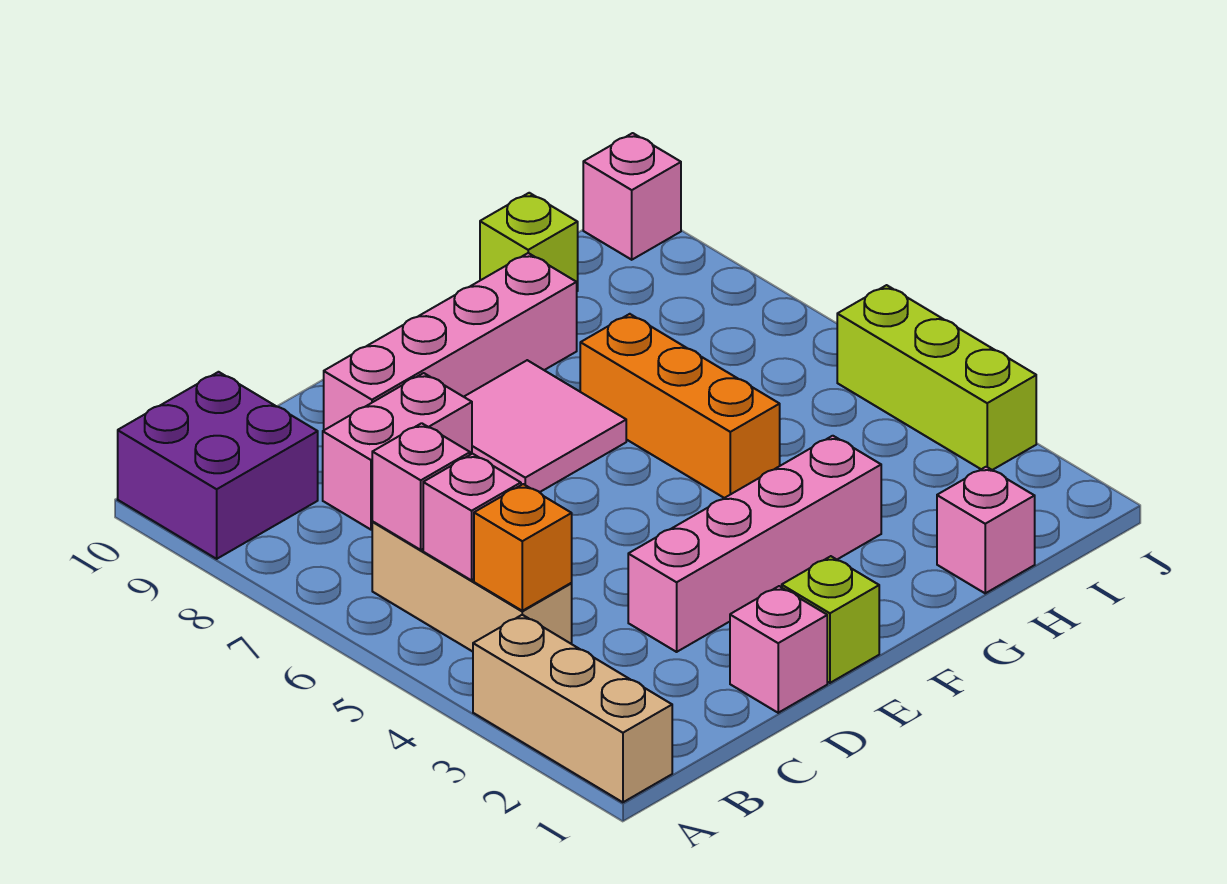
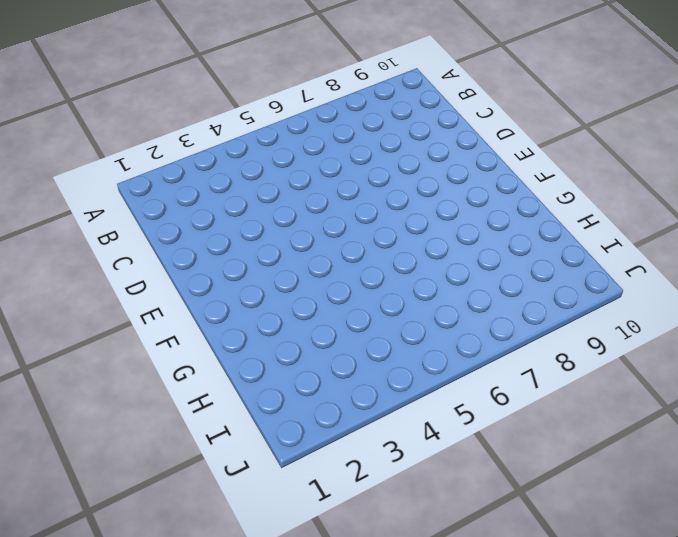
none -> tan brick A1:A3 level 1
none -> purple brick A9:B10 level 1
none -> tan brick B4:B6 level 1

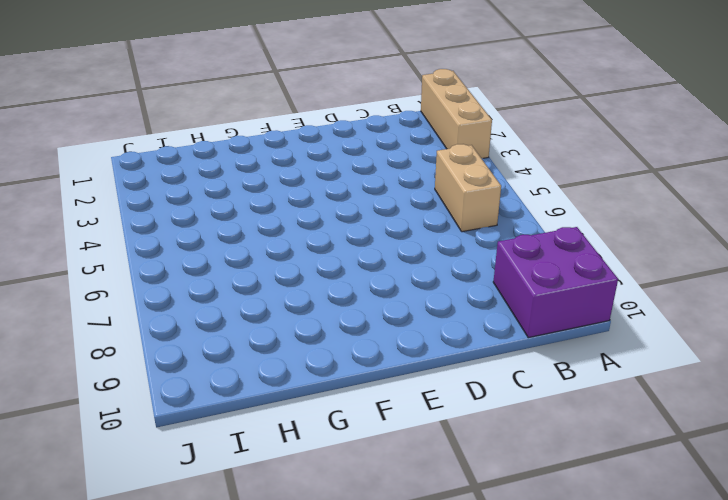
tan brick B5:B6 level 1 -> tan brick B4:B6 level 1
none -> pink brick C8:D8 level 1
none -> pink brick D1 level 1
none -> pink brick D3:G3 level 1

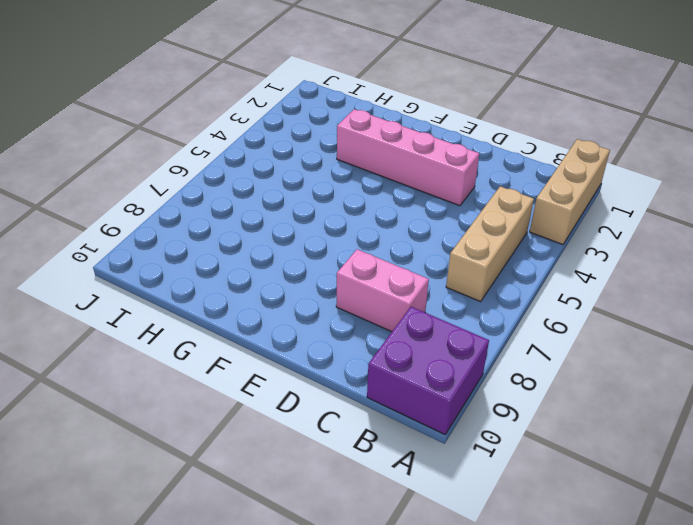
none -> pink brick D1 level 1
none -> pink brick D9:G9 level 1
none -> lime brick E1 level 1

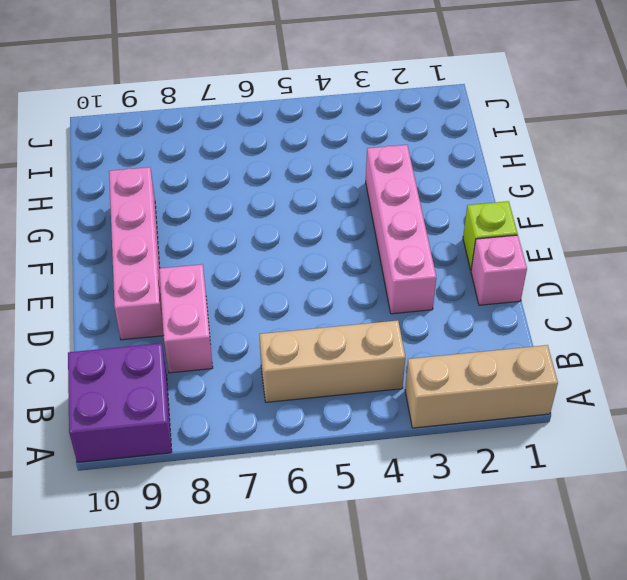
none -> pink tile E7:F8 level 1
none -> orange brick G5:G7 level 1
none -> pink brick H1 level 1

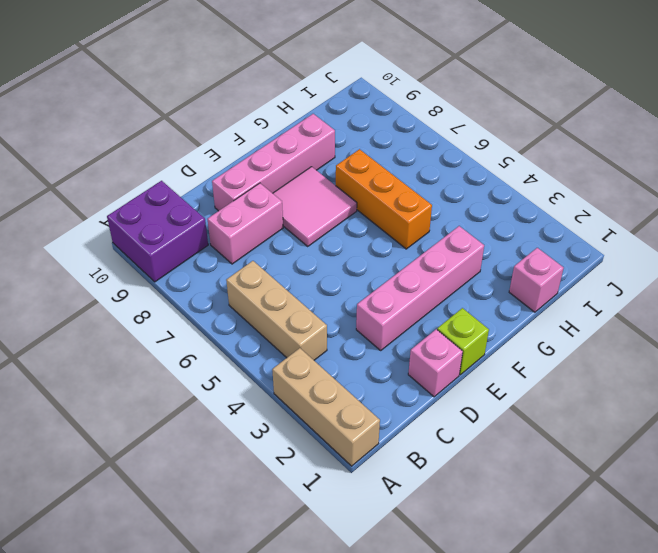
none -> lime brick H10 level 1
none -> lime brick J3:J5 level 1
none -> pink brick J10 level 1

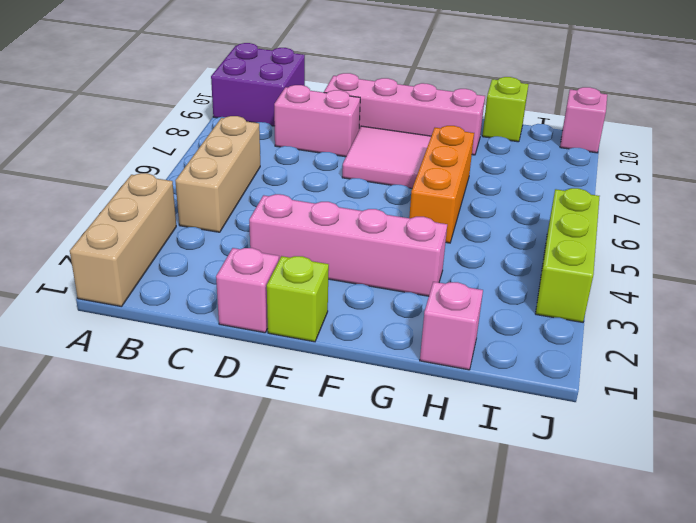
none -> orange brick B4 level 2
none -> pink brick B5 level 2
none -> pink brick B6 level 2

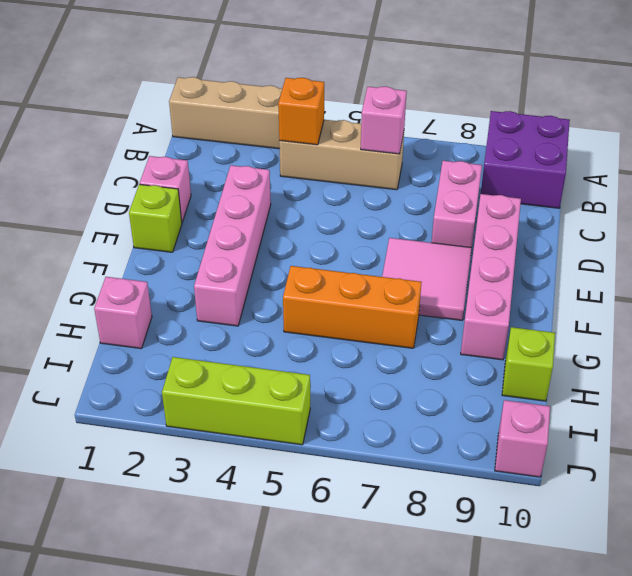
none -> pink brick B5 level 2

